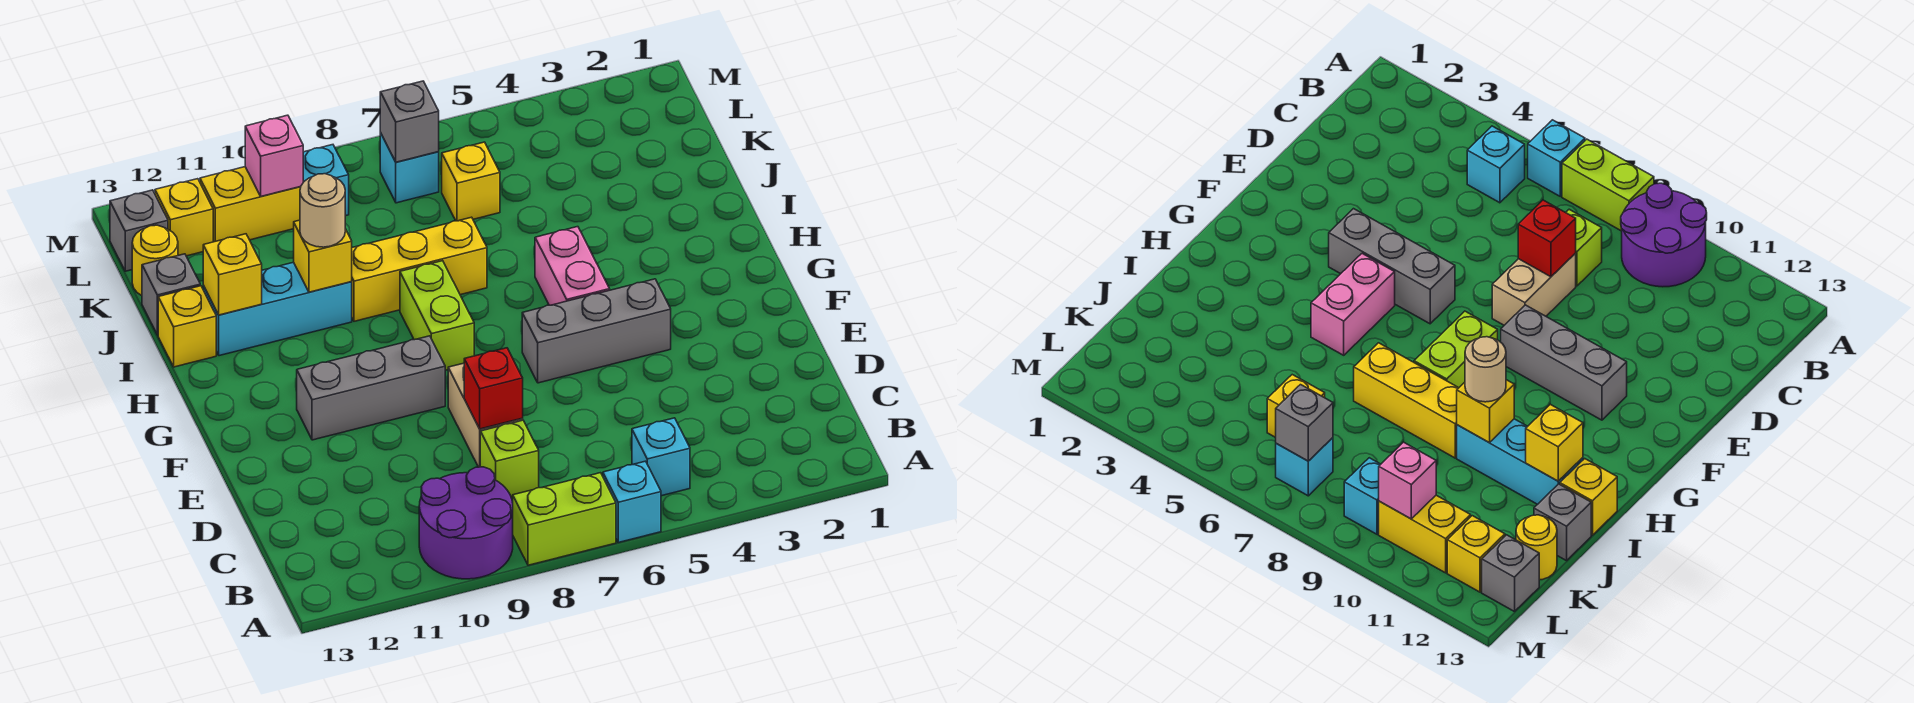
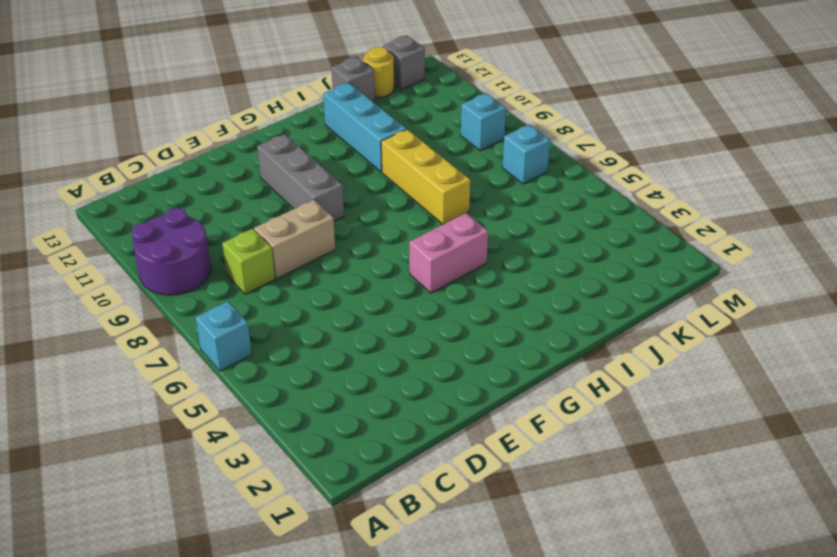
none -> lime brick A7:A8 level 1
none -> cyan brick B5 level 1
none -> grey brick F4:F6 level 1

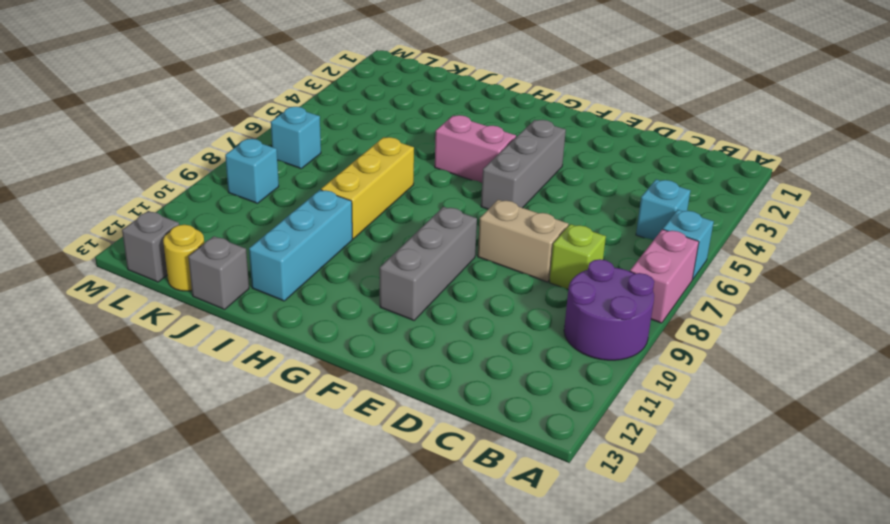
pink brick A7:A8 level 1 -> lime brick A7:A8 level 1
none -> lime brick G8:H8 level 1
none -> yellow brick I13 level 1
none -> yellow brick K6 level 1

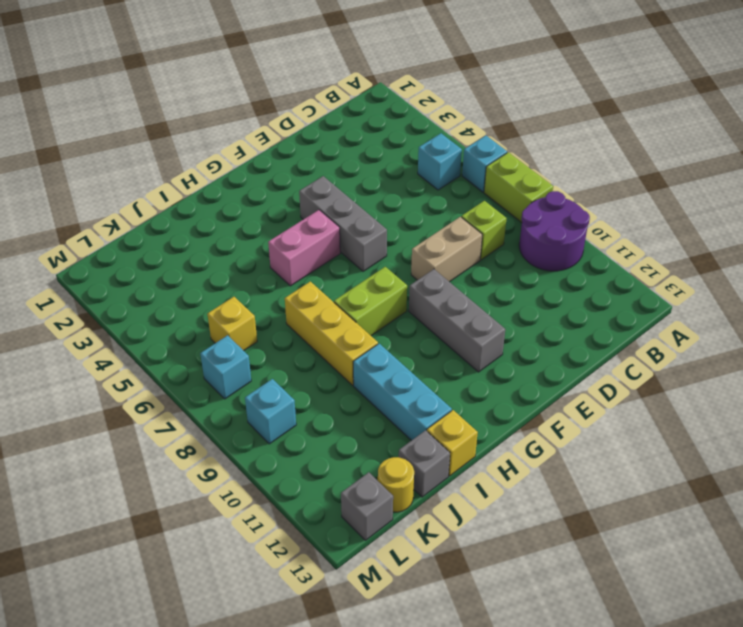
none -> yellow brick L10:L11 level 1
none -> yellow brick L12 level 1
none -> red brick D8 level 2

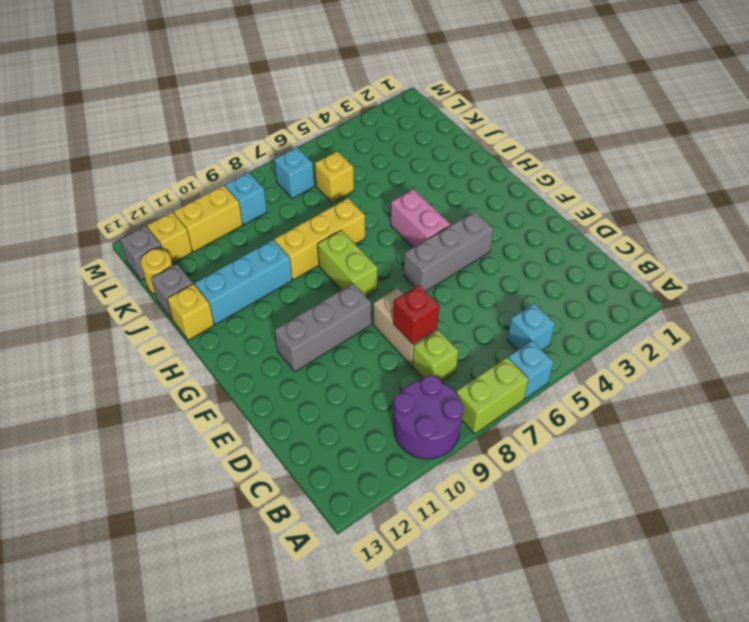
none -> yellow brick I10 level 2
none -> yellow brick I12 level 2
none -> grey brick L7 level 2

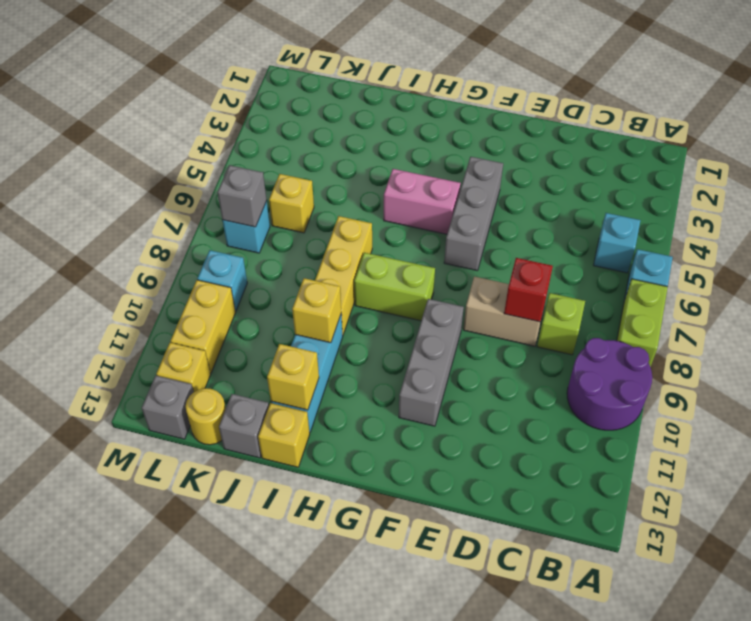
none -> pink brick L10 level 2
none -> tan round brick I10 level 3

